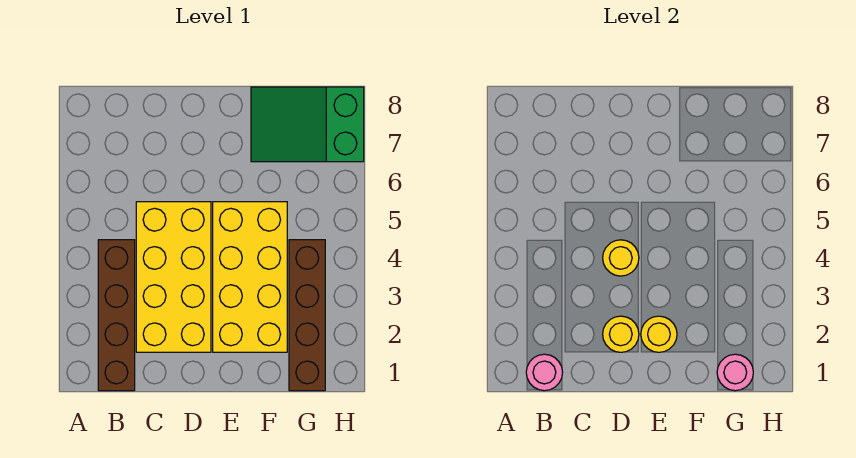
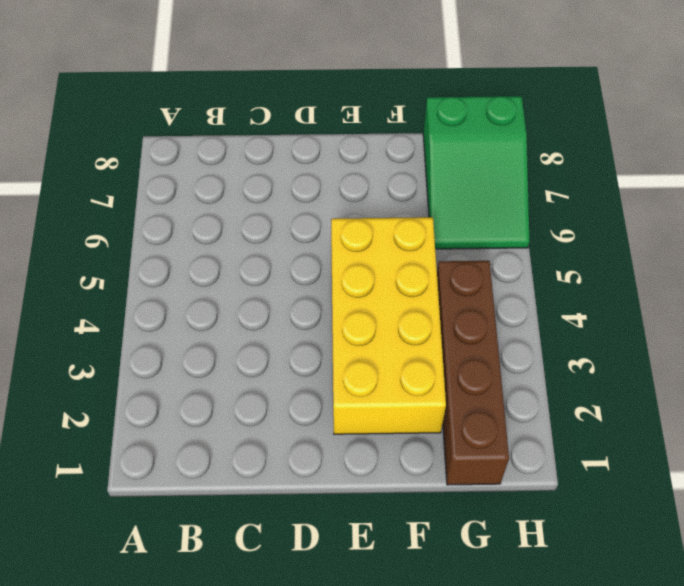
green slope G6:H8 level 1 top 8 -> green slope F7:H8 level 1 top H
none -> brown brick B1:B4 level 1
none -> yellow brick C2:D5 level 1

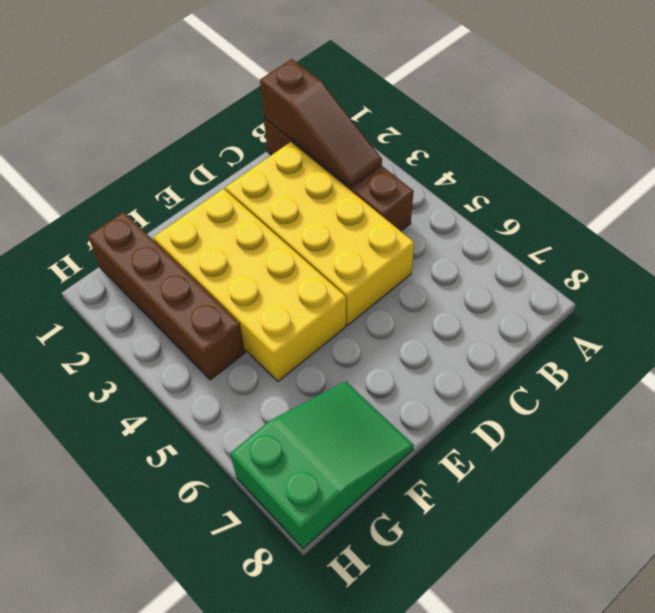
brown slope B1:B3 level 2 top 1 -> pink round brick B1 level 2
none -> yellow round brick D2 level 2
none -> yellow round brick D4 level 2

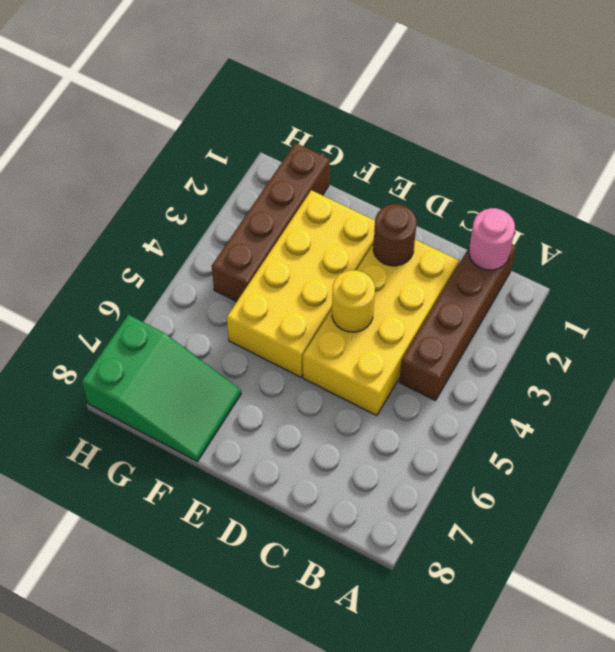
brown round brick D2 level 2 -> yellow round brick D2 level 2
none -> yellow round brick E2 level 2
none -> pink round brick G1 level 2

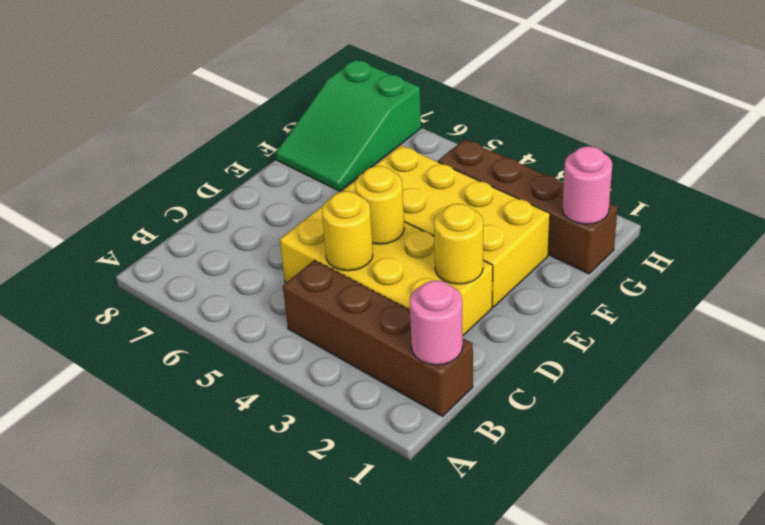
yellow round brick C4 level 2 -> yellow round brick E2 level 2

